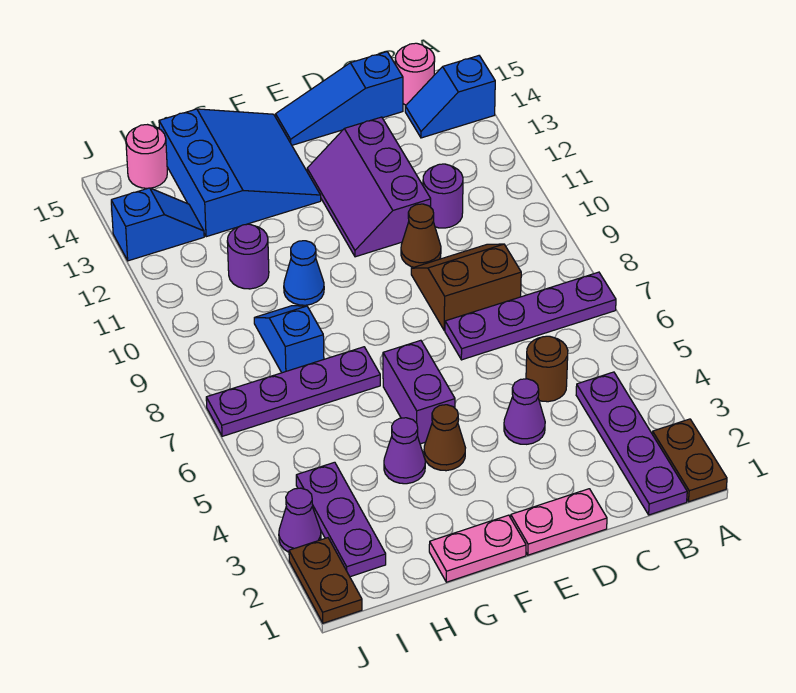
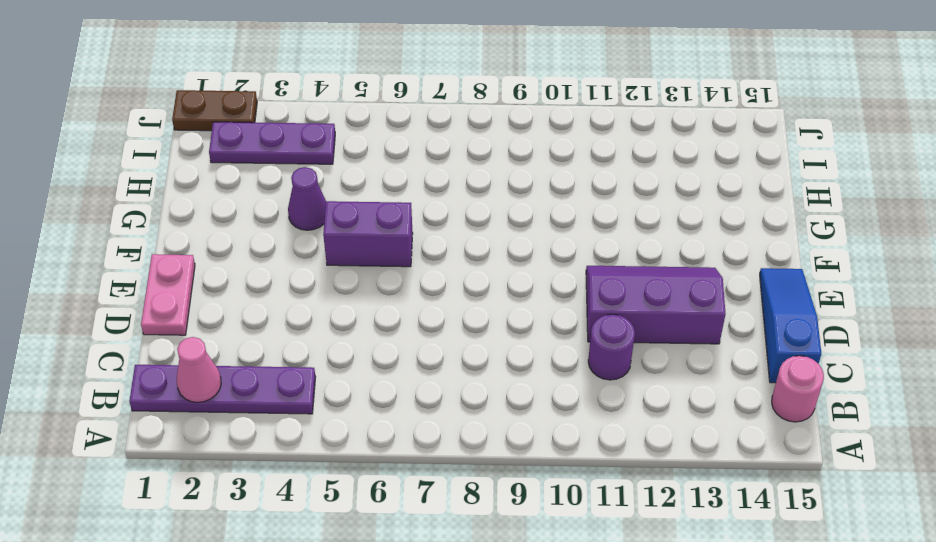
pink cone B2 level 2 -> none
none -> brown plate A1:A2 level 1
none -> purple plate A7:D7 level 1
none -> blue slope A14:B14 level 1 top A

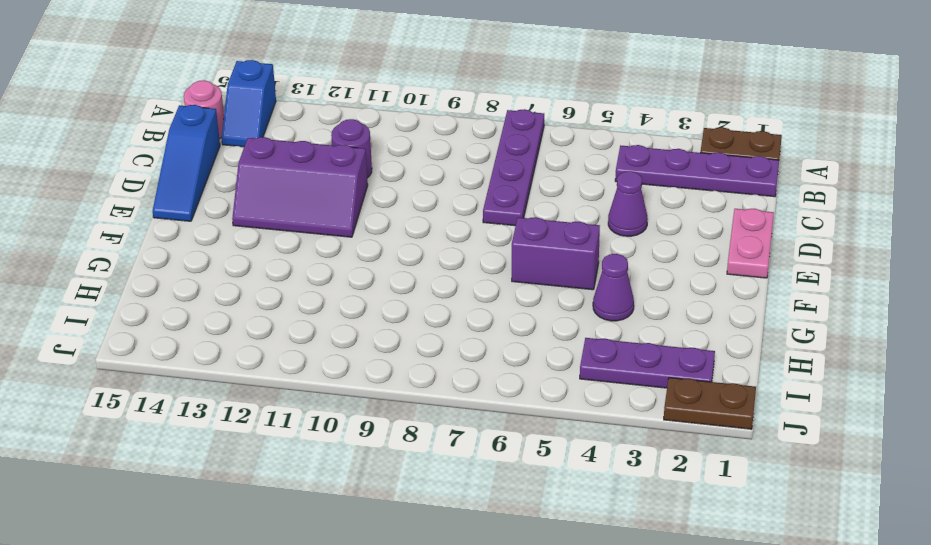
none -> brown round brick C5 level 1
none -> brown slope C8:D9 level 1 top 8
none -> brown cone D10 level 1

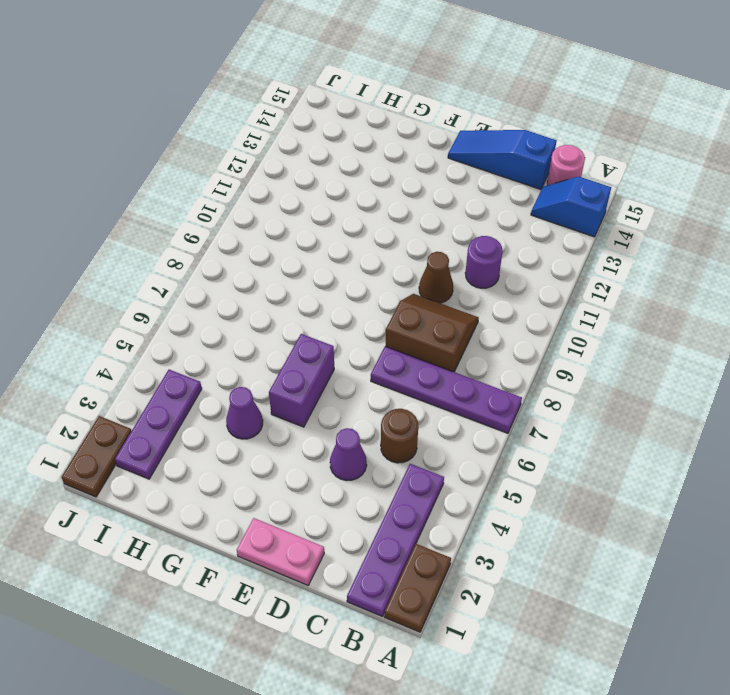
none -> purple slope D11:E13 level 1 top D
none -> pink plate F1:G1 level 1
none -> brown cone F4 level 1

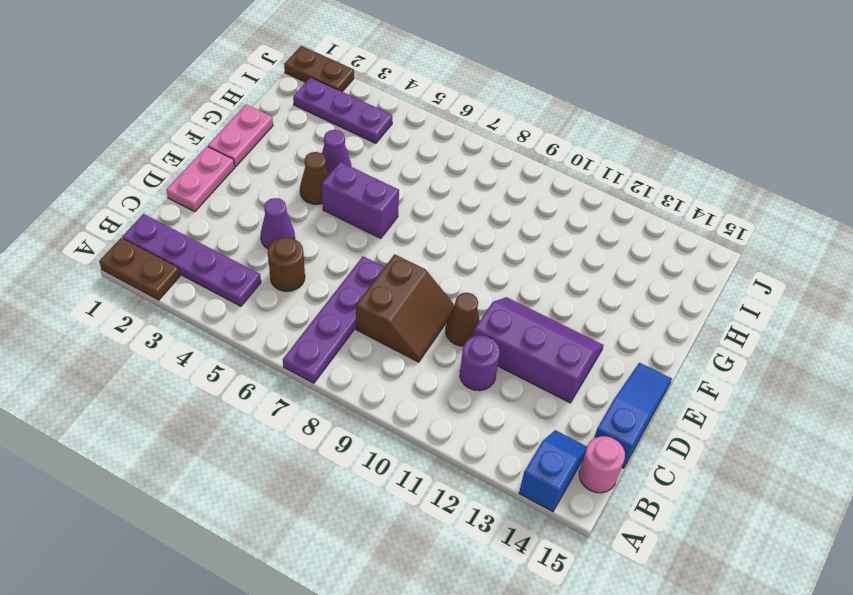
none -> blue slope F13:H15 level 1 top H
none -> purple plate G7:J7 level 1
none -> blue cone G10 level 1

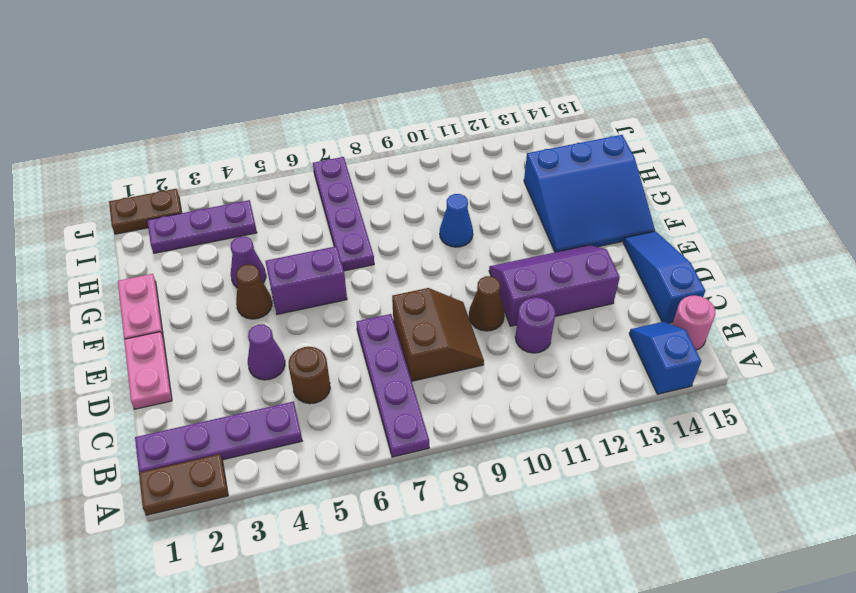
none -> blue slope H8:H9 level 1 top 8
none -> purple round brick H11 level 1
none -> blue slope I13:J13 level 1 top J

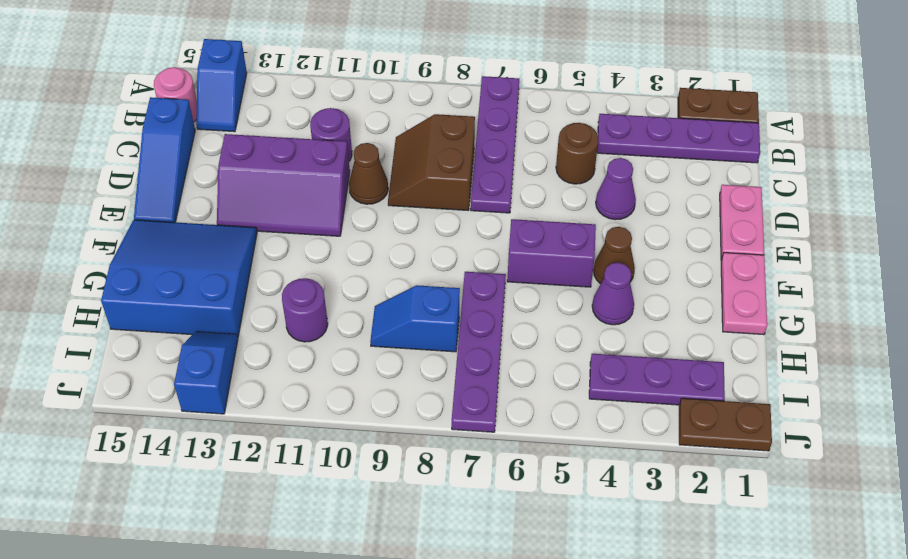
none -> blue cone G10 level 1
none -> pink round brick I15 level 1
none -> purple cone J3 level 1

